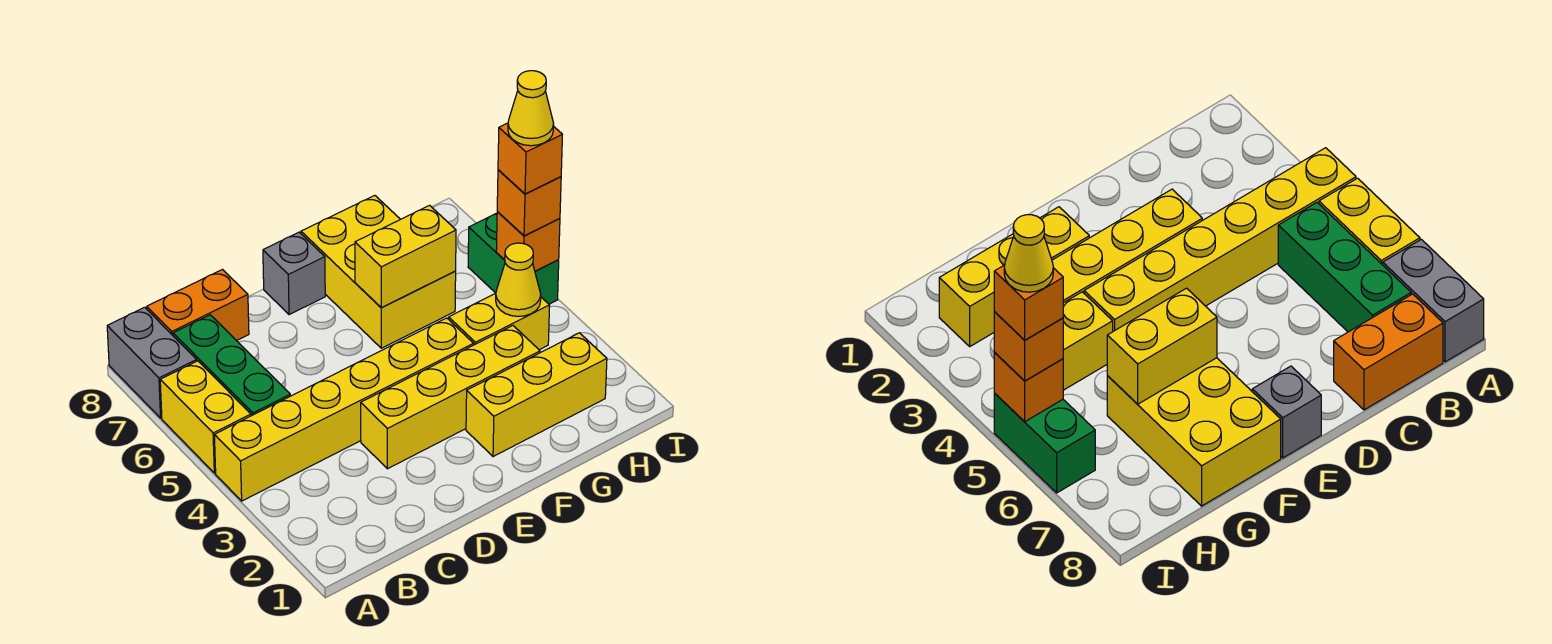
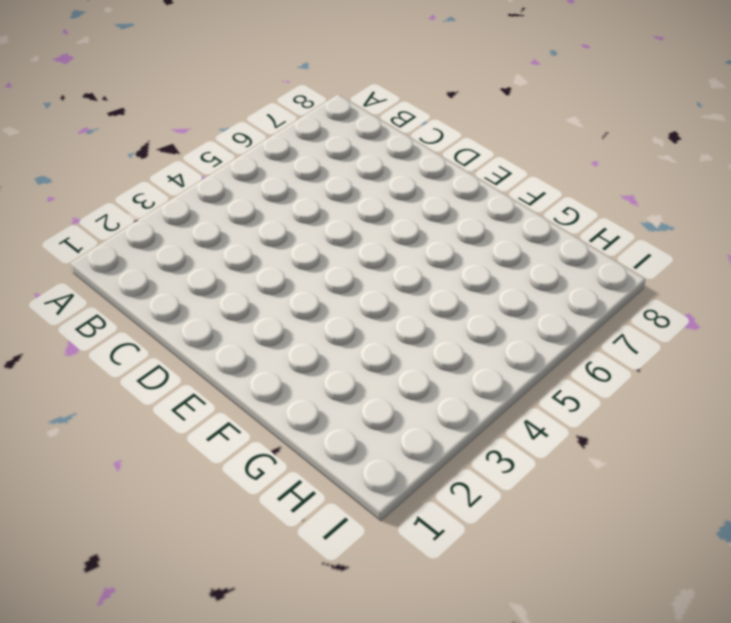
none -> yellow brick A4:F4 level 1
none -> yellow brick A5:A6 level 1
none -> grey brick A7:A8 level 1

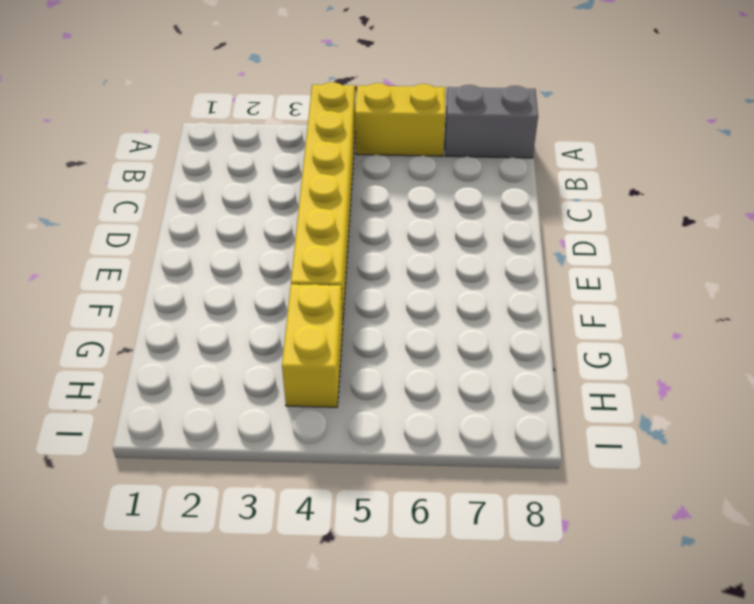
none -> green brick B5:B7 level 1
none -> orange brick B8:C8 level 1
none -> yellow brick D3:G3 level 1

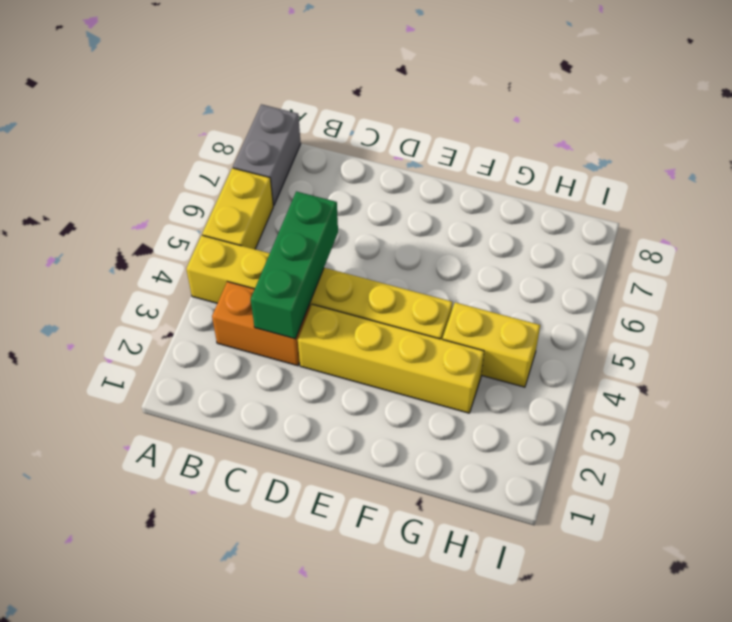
orange brick B3:C3 level 1 -> orange brick B8:C8 level 1
green brick C3:C5 level 2 -> green brick B5:B7 level 1
none -> grey brick E8 level 1
none -> yellow brick F2:H2 level 1
none -> yellow brick F6:G8 level 1

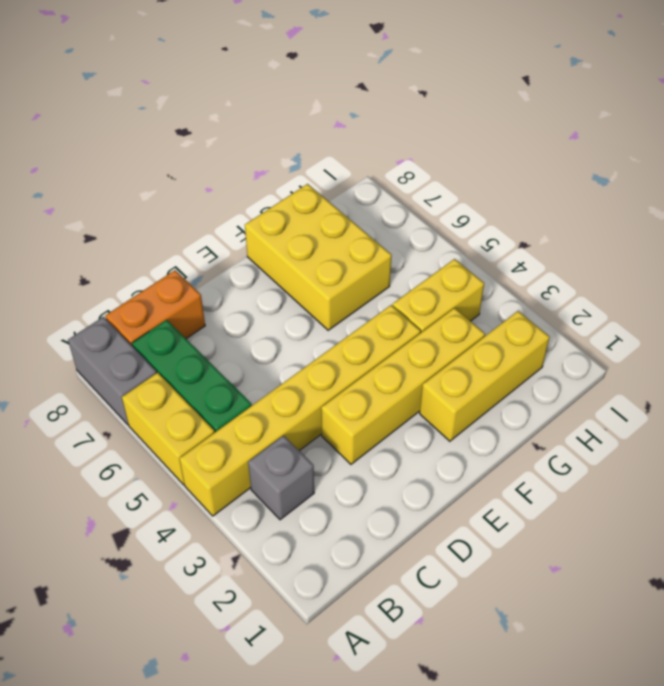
grey brick B3 level 1 -> grey brick E8 level 1
none -> green brick I5:I6 level 1
none -> yellow brick F6:G6 level 2
none -> yellow cone H4 level 2

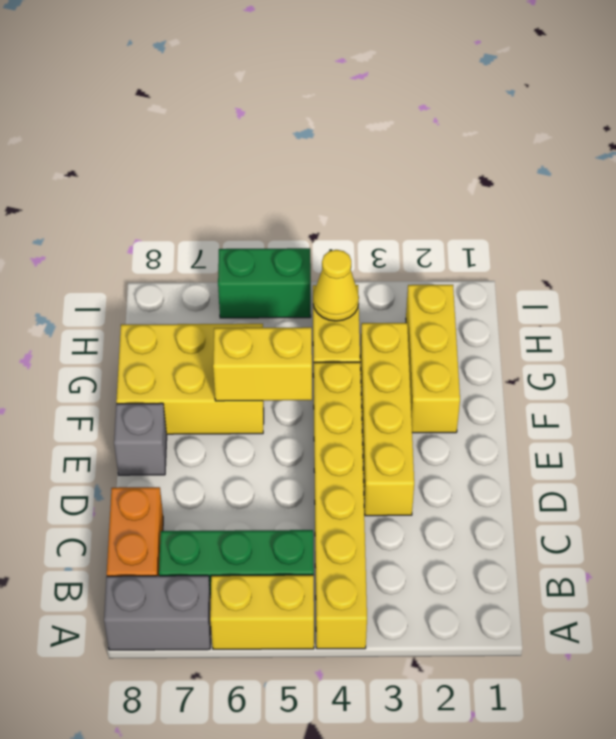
yellow brick F5:F6 level 2 -> yellow brick F6:G6 level 2
none -> orange brick I5 level 2
none -> orange brick I5 level 3
none -> orange brick I5 level 4

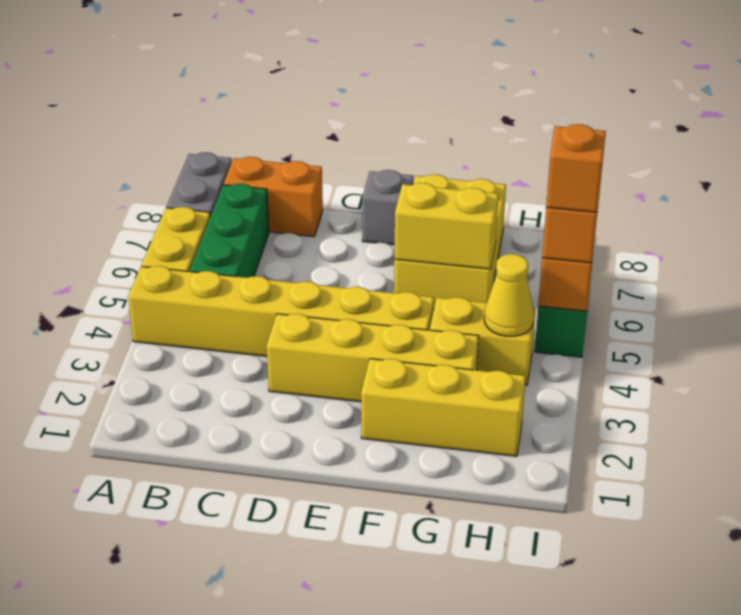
none -> yellow cone I5 level 5

